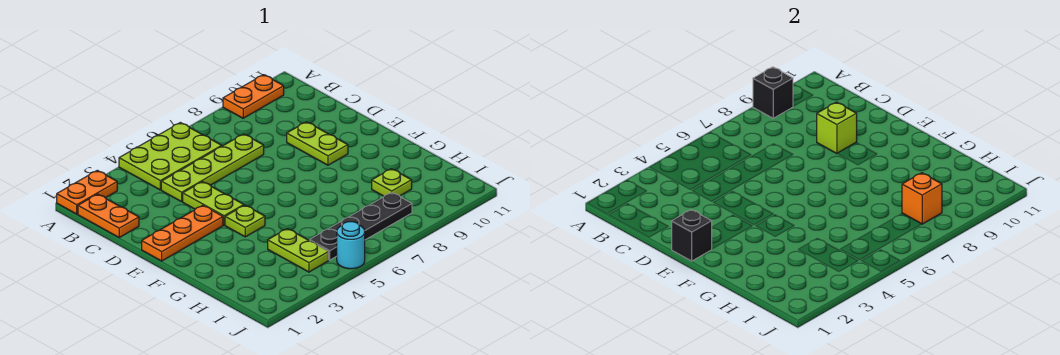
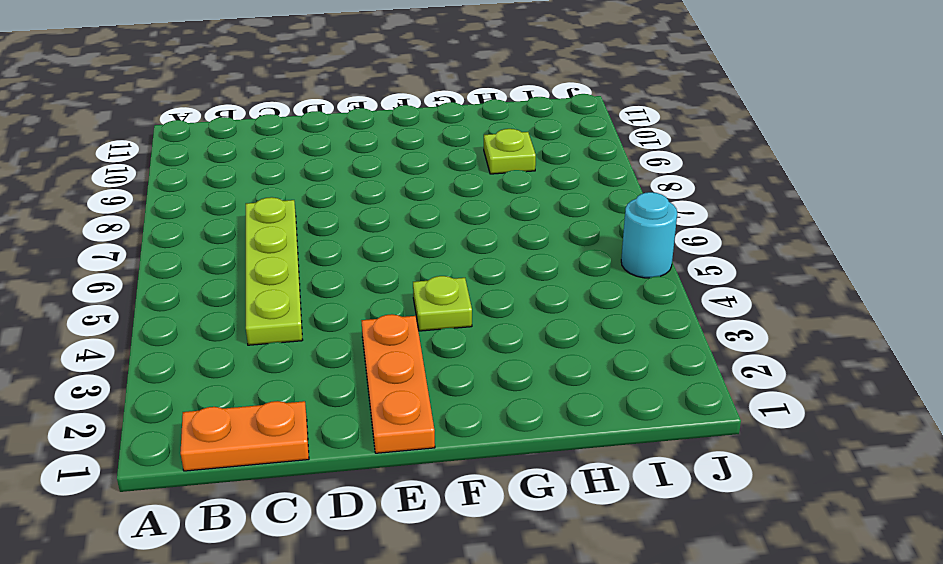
none -> orange plate A1:A2 level 1
none -> lime plate A4:B6 level 1
none -> orange plate A9:A10 level 1

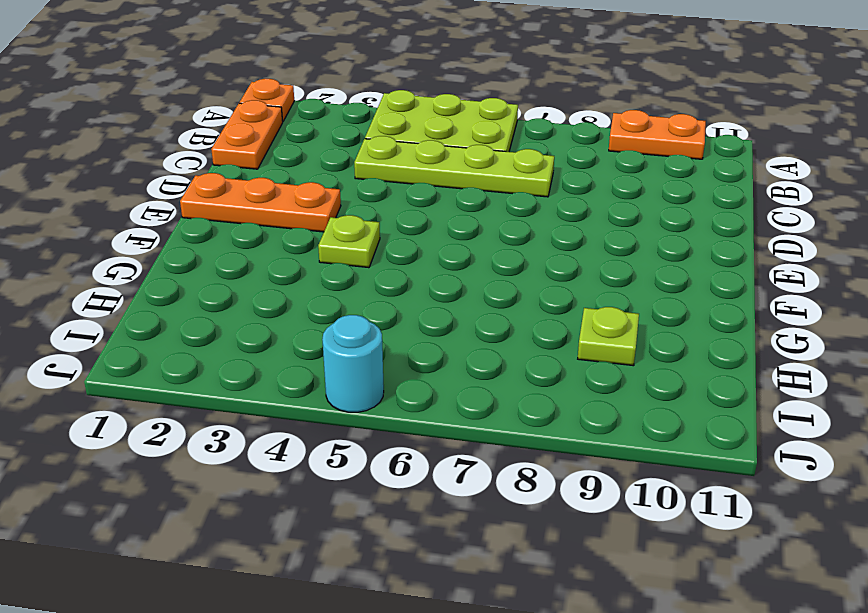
orange plate A1 level 1 -> orange plate A1:A2 level 1
none -> lime plate D4:E4 level 1
none -> lime plate D9:E9 level 1
none -> lime plate H4:I4 level 1

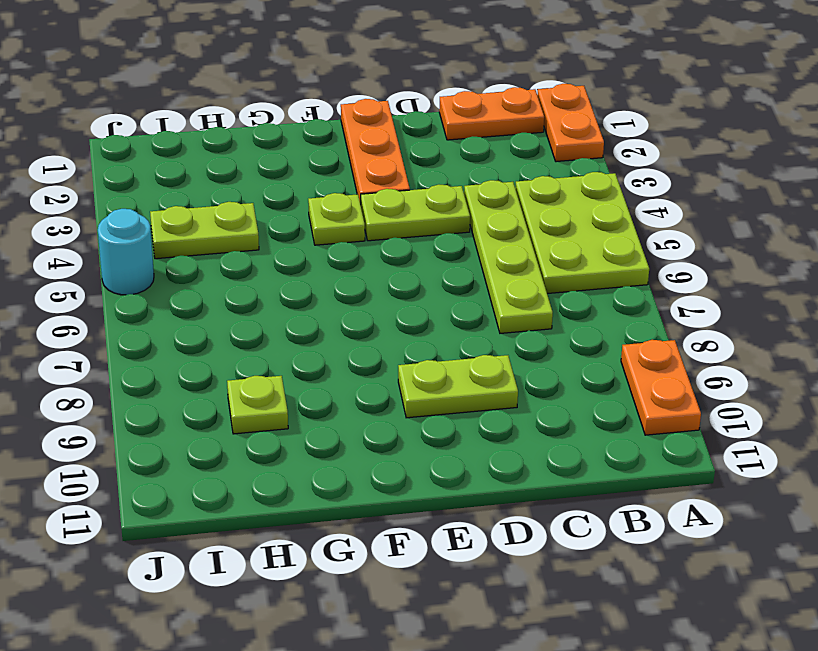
none -> black plate I5:I8 level 1
none -> black brick A9 level 2
none -> lime brick D9 level 2

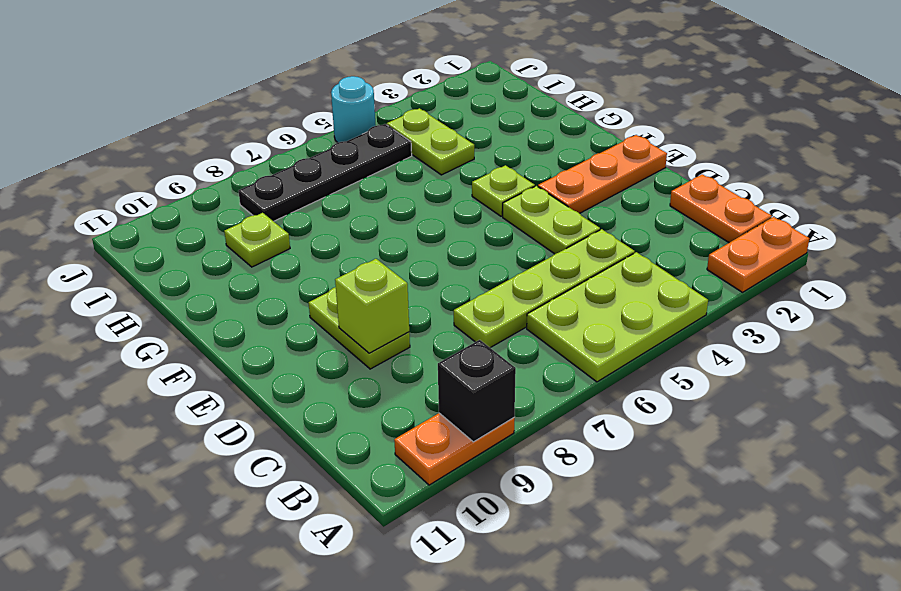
none -> black brick E1 level 2
none -> orange brick I8 level 2

